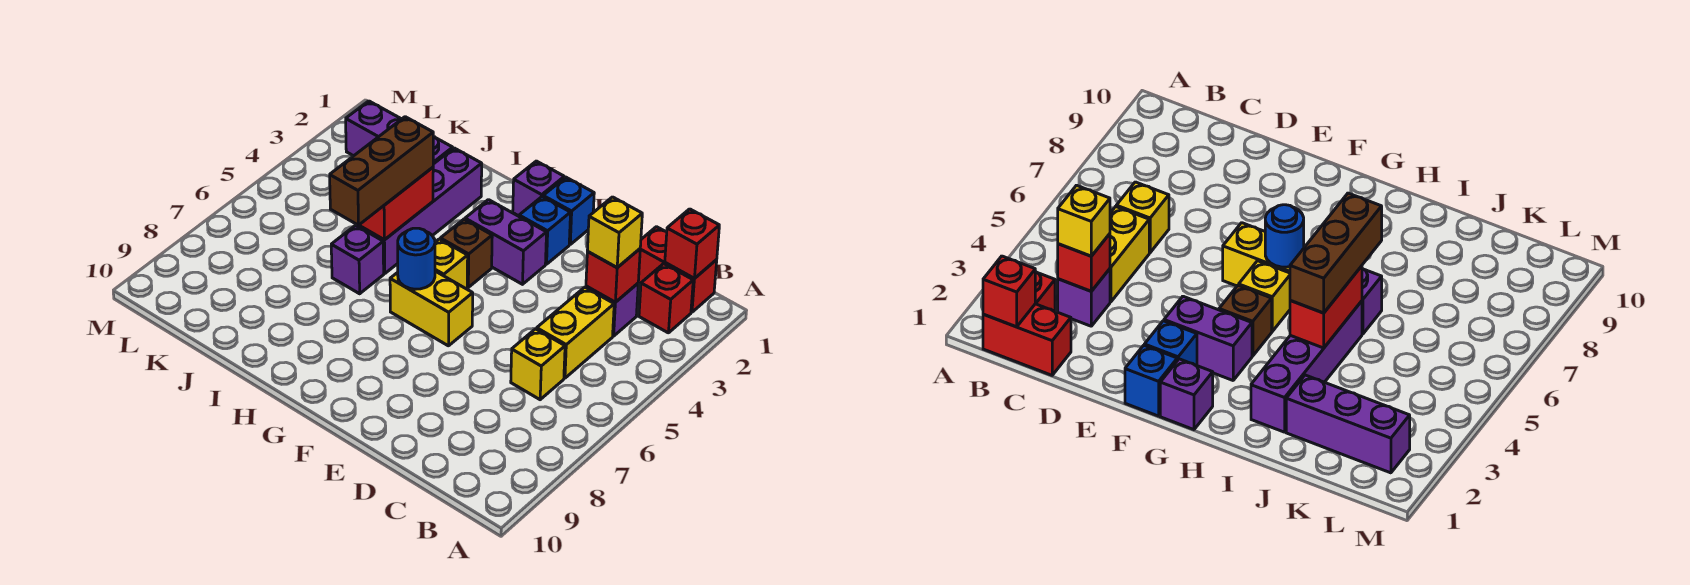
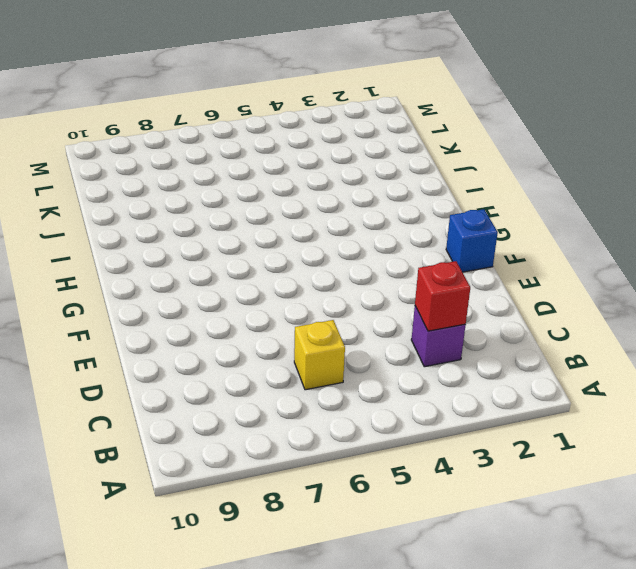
none -> red brick B1:C1 level 1
none -> red brick B2 level 1
none -> yellow brick C4:C5 level 1

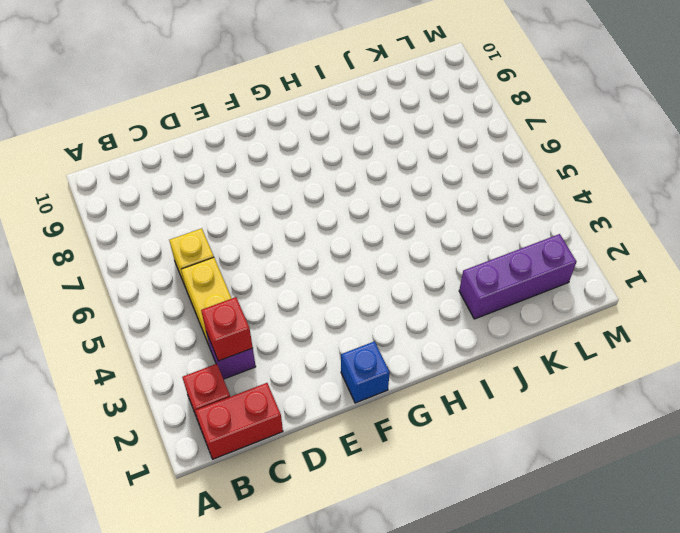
none -> blue brick F2 level 1
none -> purple brick F3:G3 level 1
none -> yellow brick F6:G6 level 1

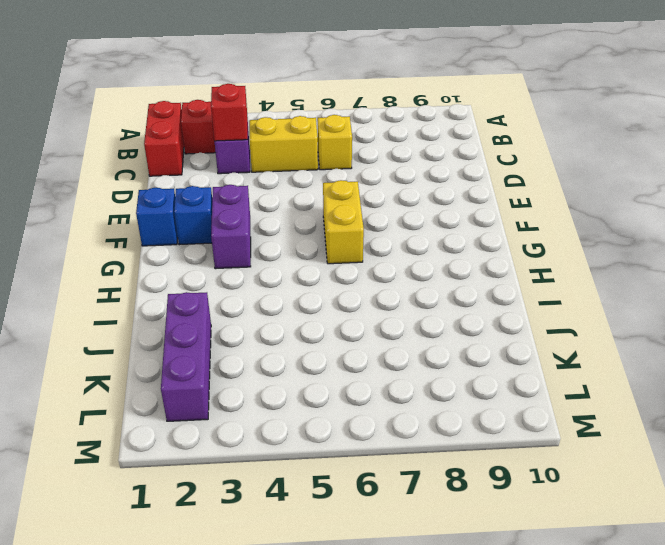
none -> purple brick G1 level 1
none -> brown brick G4 level 1
none -> yellow brick G5 level 1

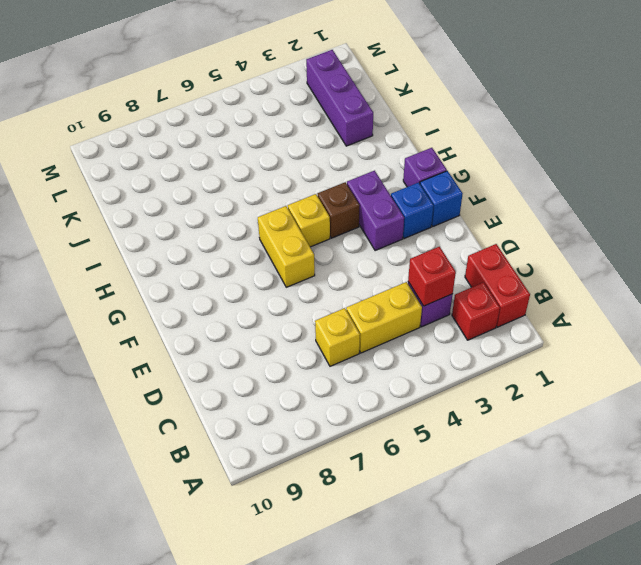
none -> purple brick I2:I5 level 1
none -> purple brick I6 level 1
none -> red brick B1 level 2

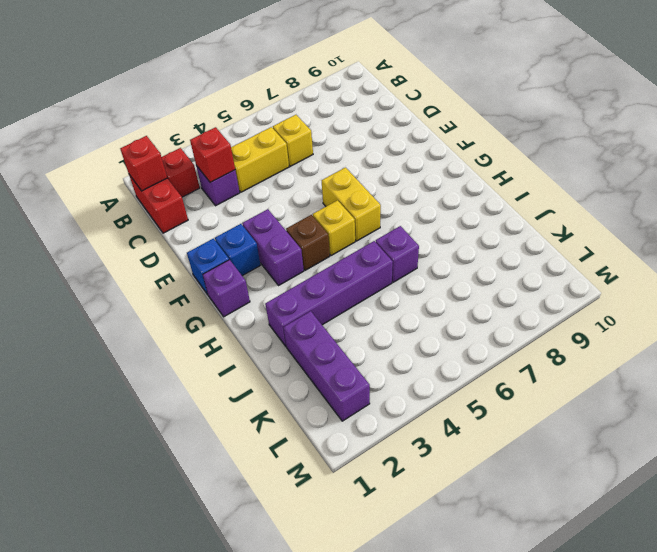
none -> blue round brick G6 level 2
none -> red brick I4:I5 level 2
none -> yellow brick C3 level 3

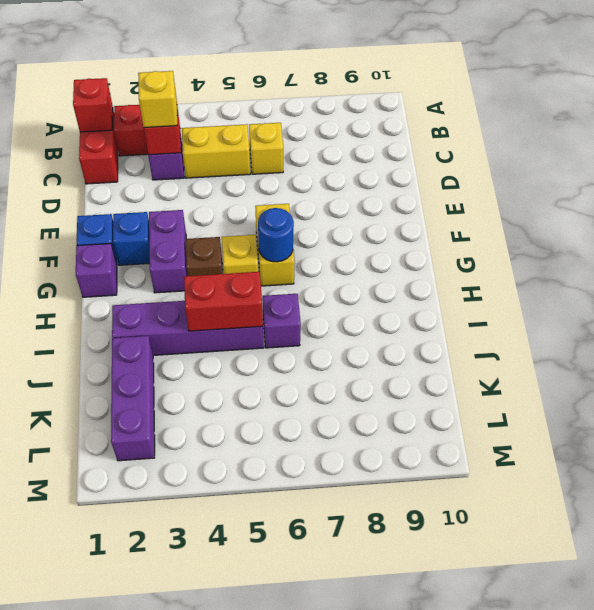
none -> brown brick I4:I6 level 3

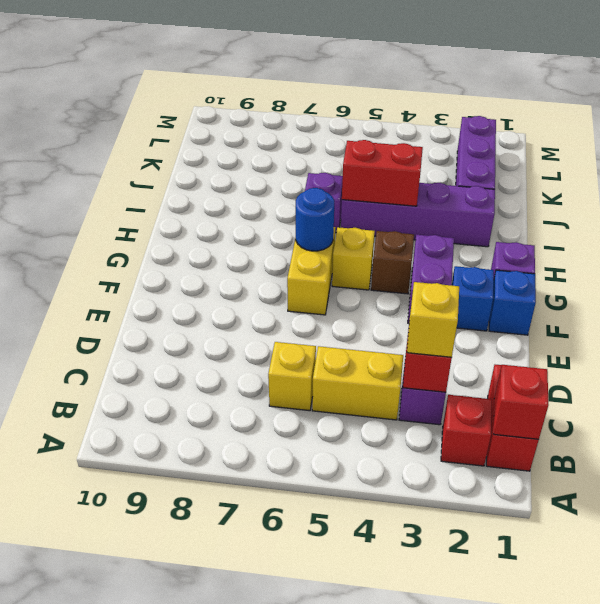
none -> brown brick I4:I6 level 3

